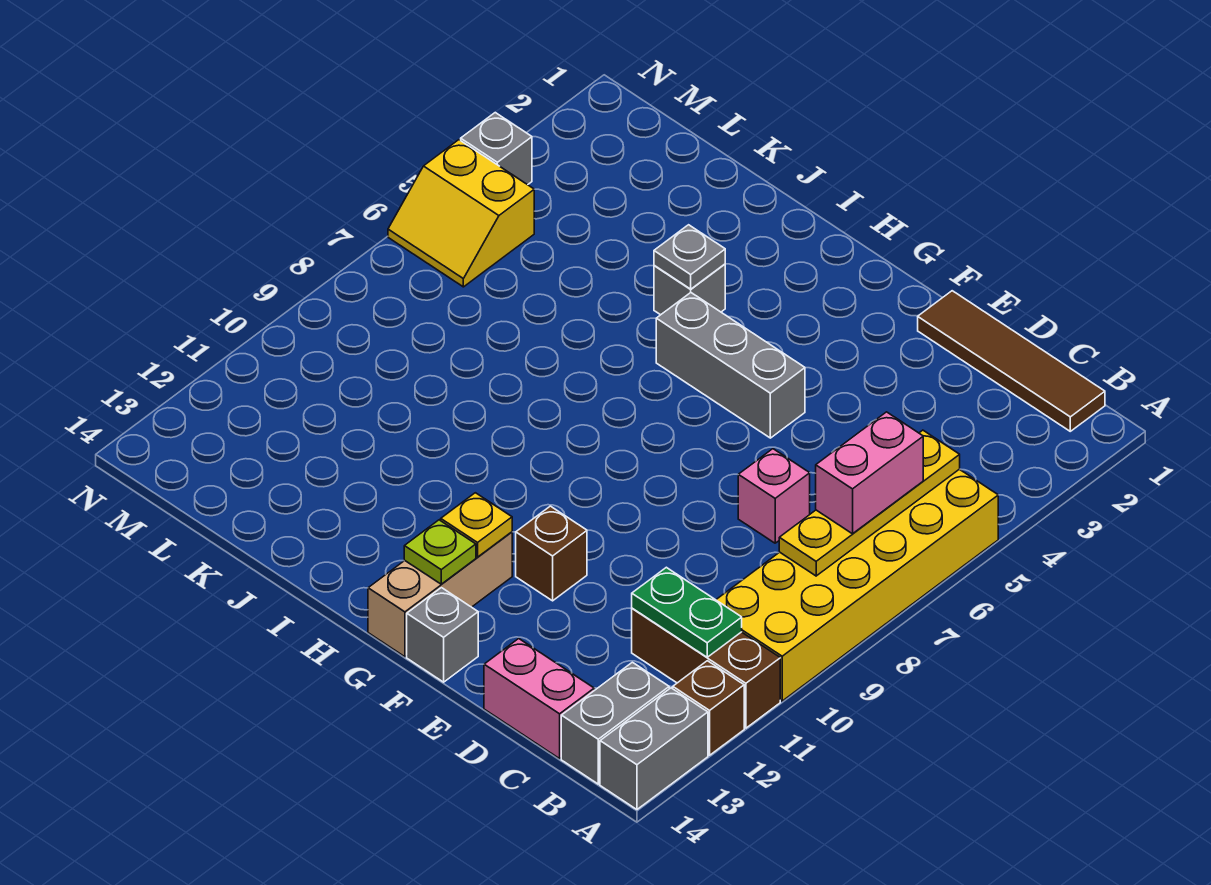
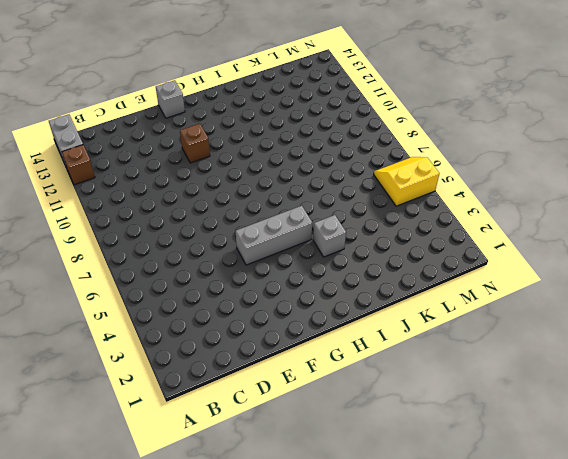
none -> yellow brick A5:B10 level 1
none -> brown brick A11:C11 level 1
none -> brown tile B1:E1 level 1

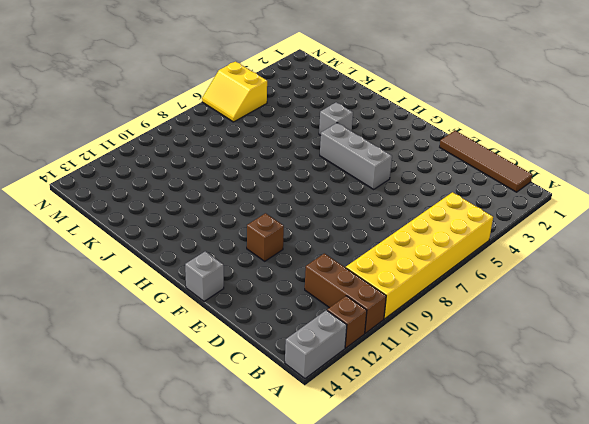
none -> grey brick B13:B14 level 1
none -> pink brick C14:D14 level 1
none -> pink brick D7 level 1

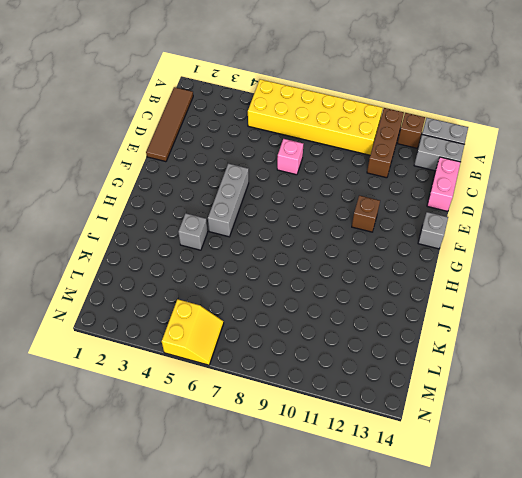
none -> tan brick G12:G14 level 1
none -> grey brick N4 level 1
none -> yellow plate B5:B8 level 2

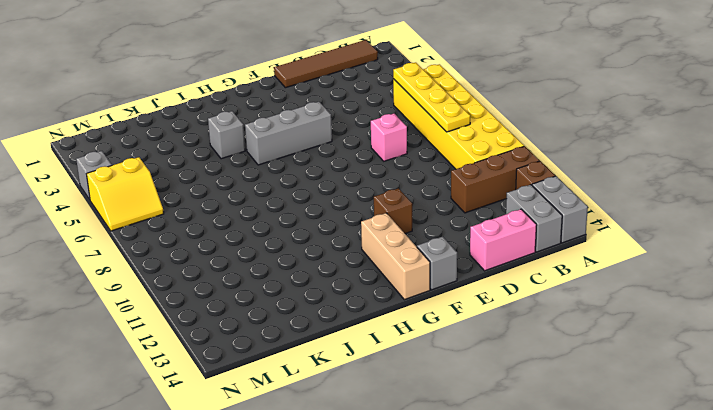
none -> green plate B11:C11 level 2
none -> yellow plate G12 level 2
none -> lime plate G13 level 2

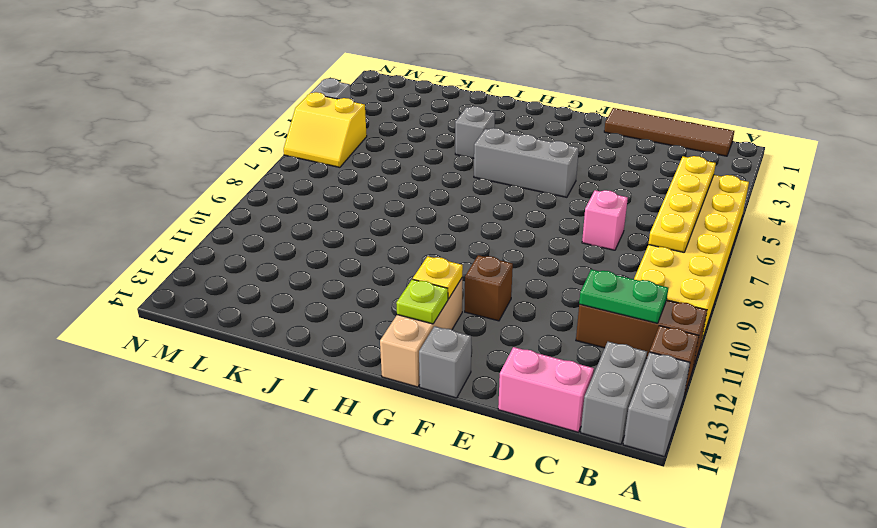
none -> grey plate I4 level 2
none -> pink brick B6:B7 level 3

